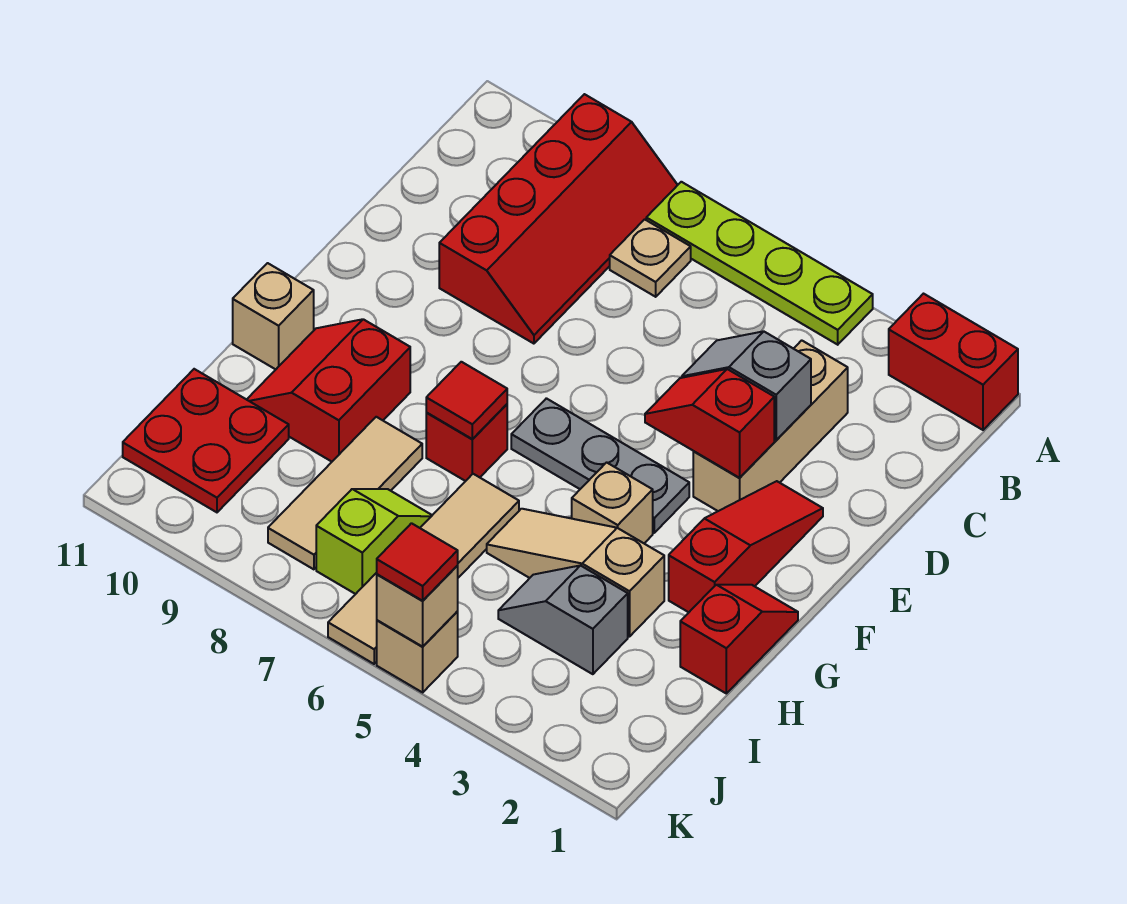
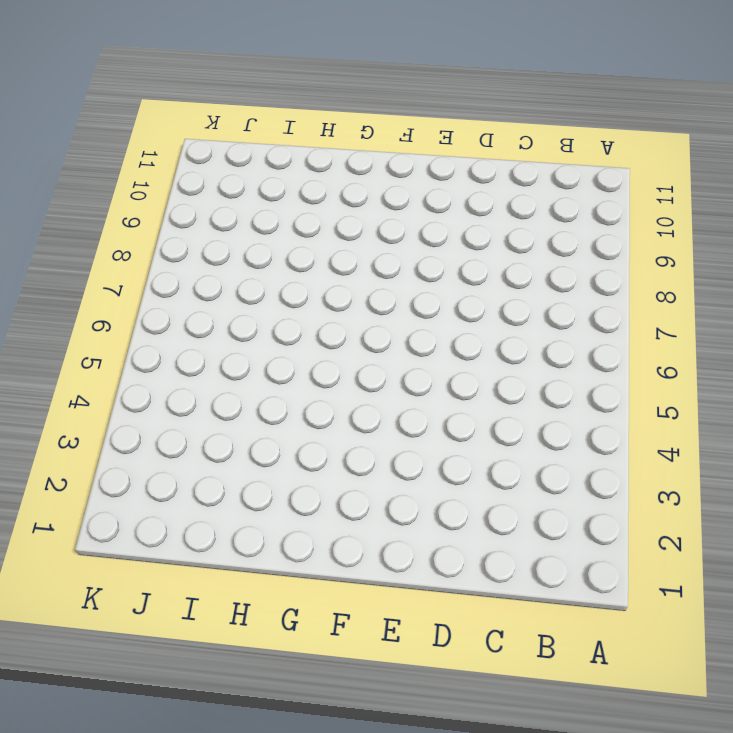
none -> red brick A1:A2 level 1
none -> lime plate A4:A7 level 1
none -> red slope A8:D9 level 1 top 9

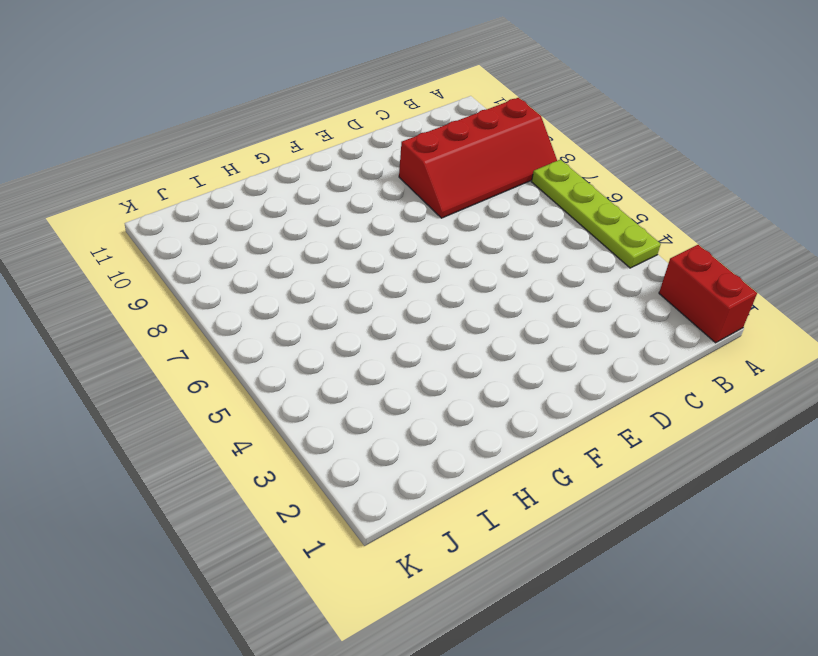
none -> tan plate B7 level 1
none -> tan brick C3:E3 level 1
none -> red slope E2:G2 level 1 top G

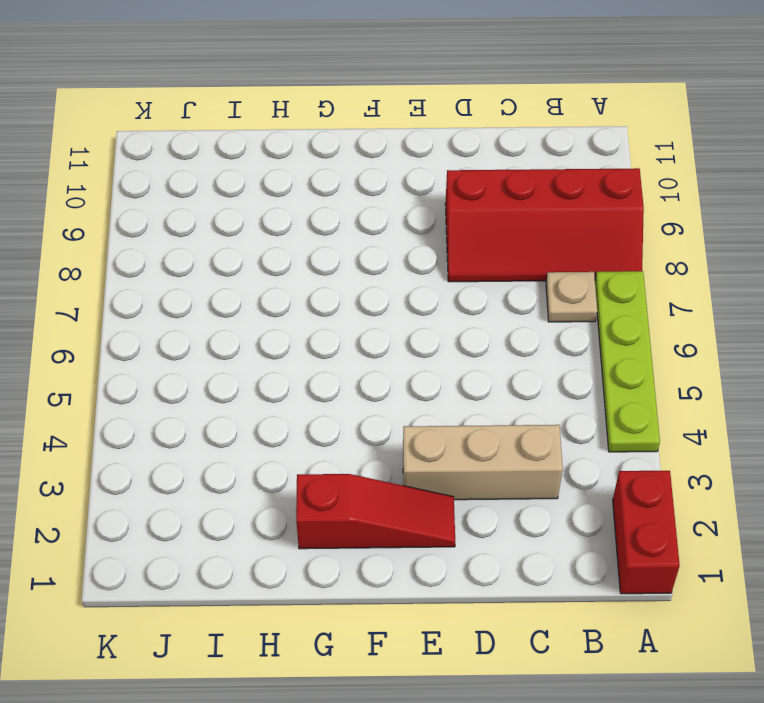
none -> grey plate F4:F6 level 1
none -> red slope G1:H1 level 1 top H
none -> tan brick G4 level 1

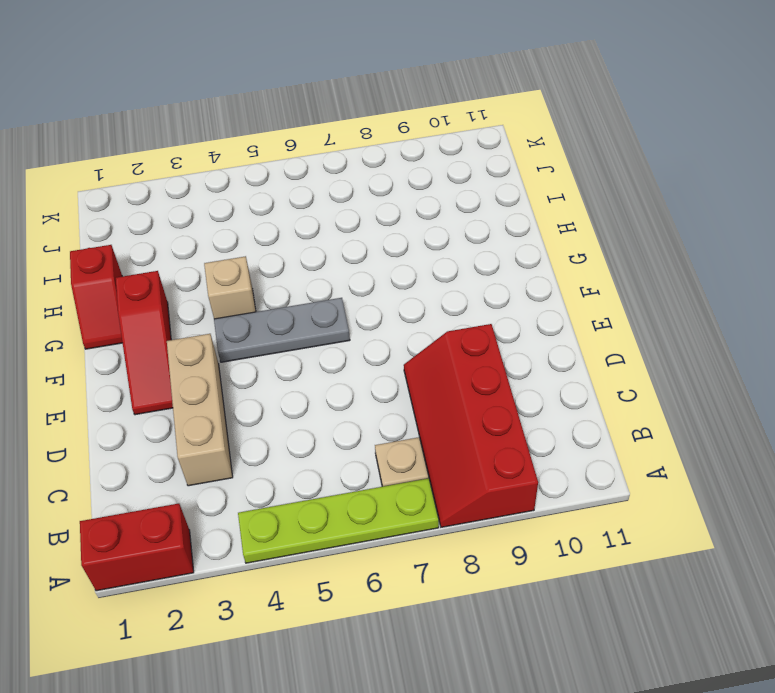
none -> red brick G7 level 1
none -> red slope G9:H10 level 1 top 9
none -> tan brick G11 level 1

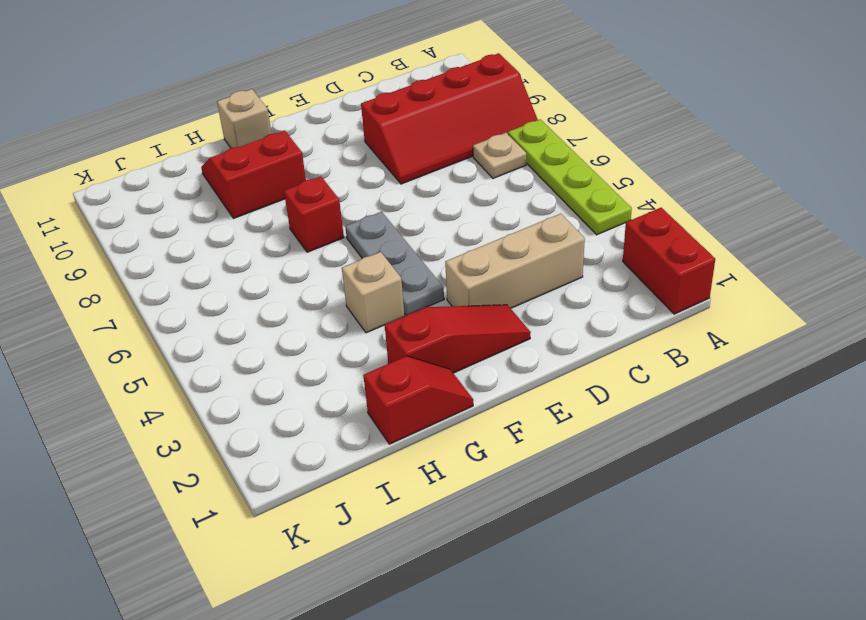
none -> tan slope H3:H5 level 1 top 3
none -> tan tile H6:K6 level 1
none -> tan tile H8:J8 level 1

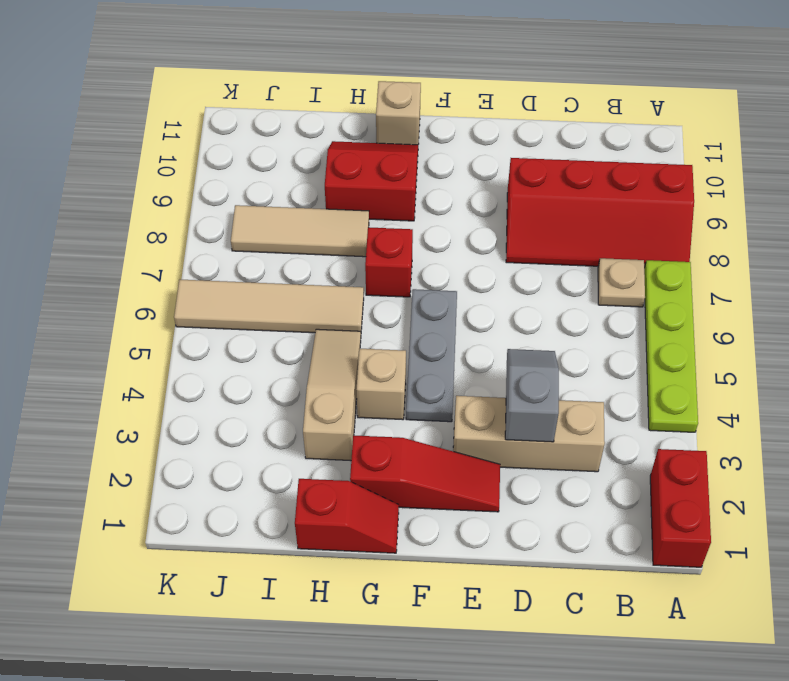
none -> grey slope I3:I4 level 1 top 3
none -> lime slope I7:J7 level 1 top J
none -> red plate I10:J11 level 1

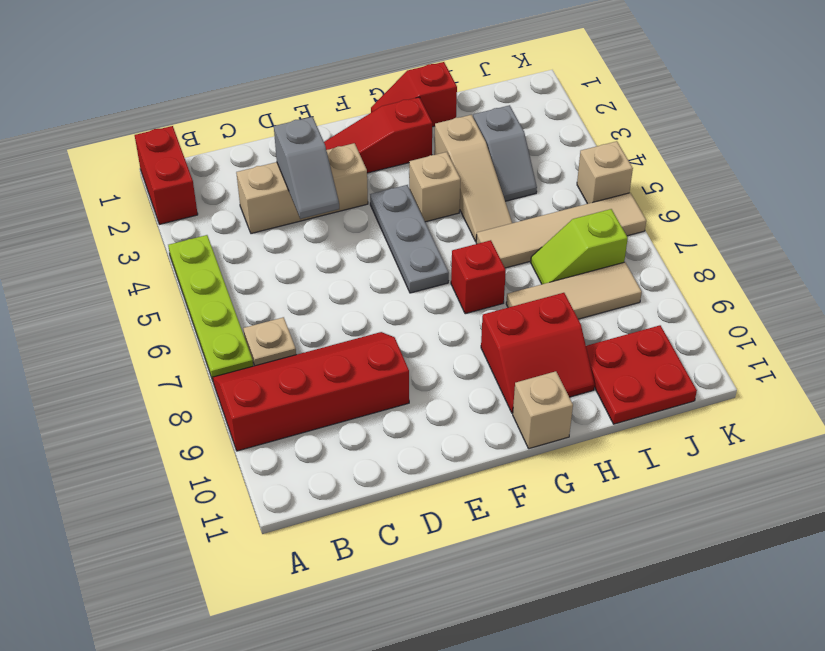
none -> red slope E3:E4 level 2 top 3
none -> red tile G7 level 2
none -> tan brick K5 level 2

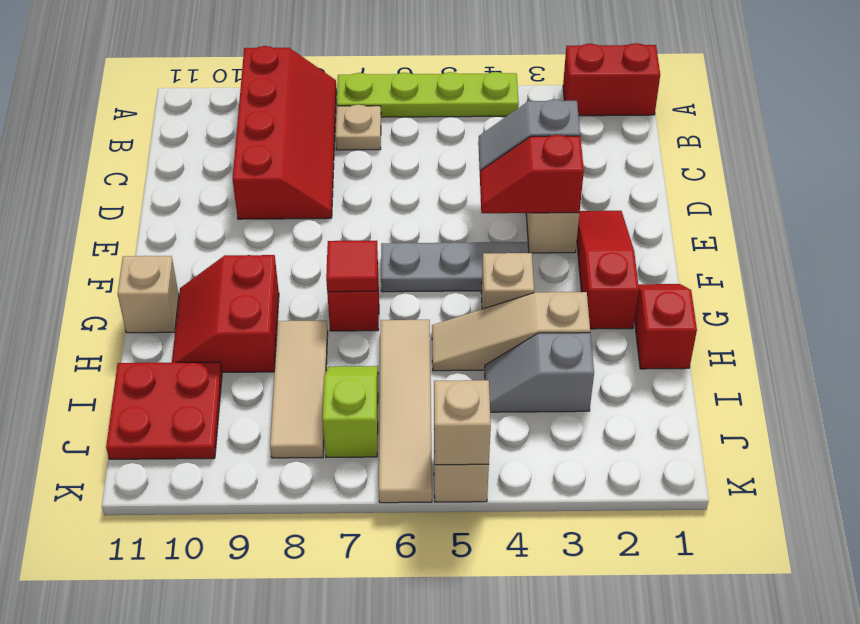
none -> red tile K5 level 3

